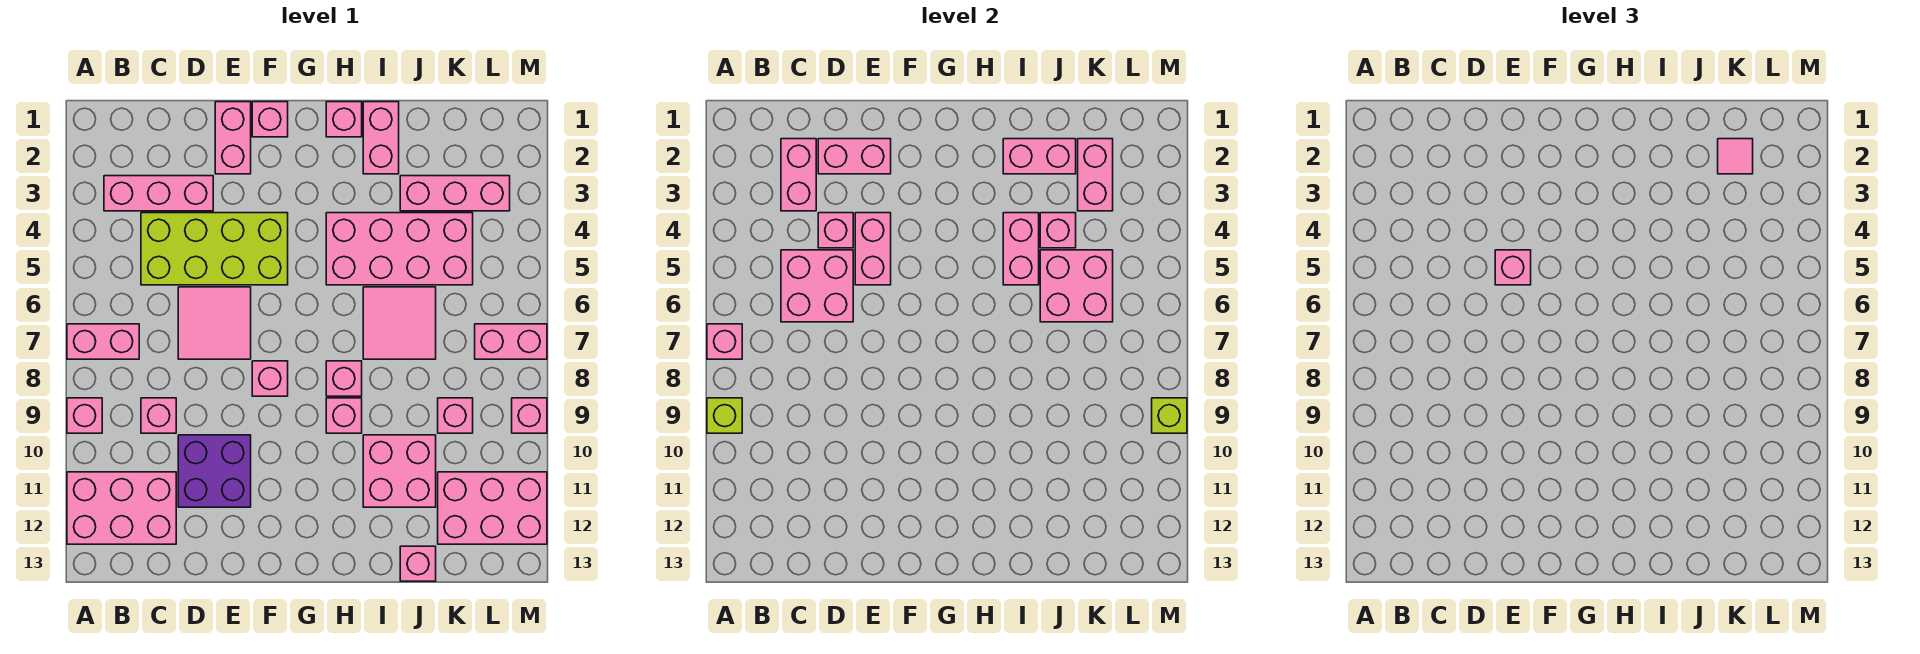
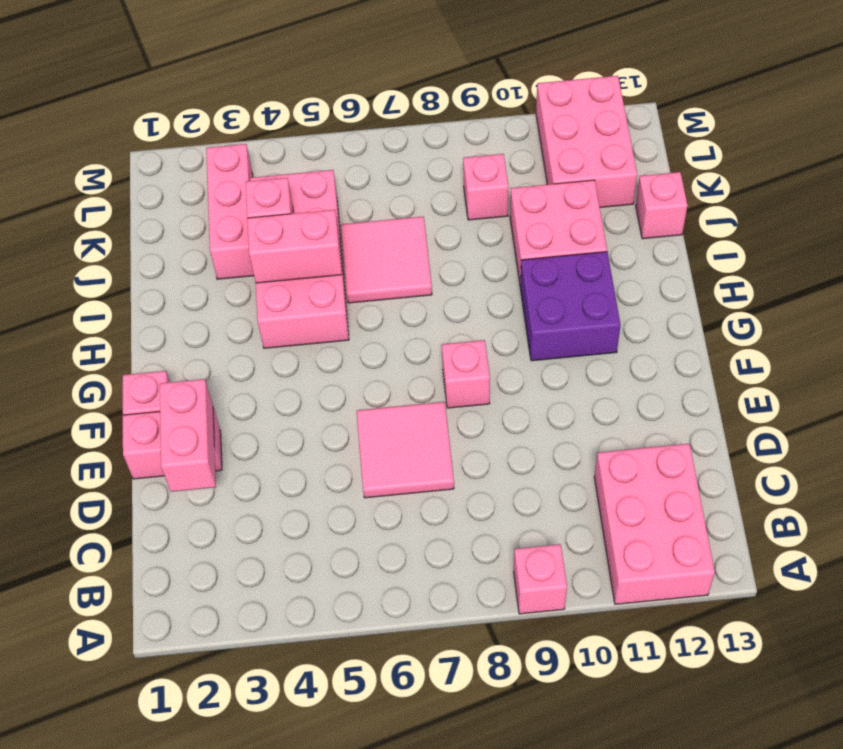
purple brick G10:H11 level 1 -> purple brick D10:E11 level 1
none -> pink brick A7:B7 level 1
none -> pink brick B3:D3 level 1
none -> lime brick C4:F5 level 1
none -> pink brick C9 level 1

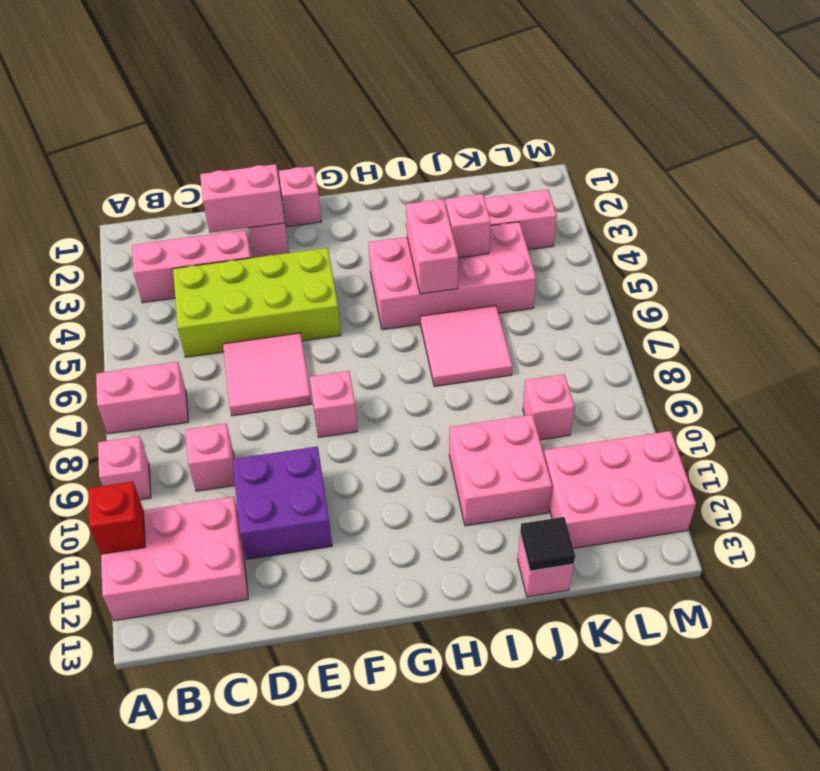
red brick A11 level 2 -> none
black tile J13 level 2 -> none
none -> pink brick H1 level 1
none -> pink brick H8 level 1
none -> pink brick H9 level 1
none -> pink brick I1:I2 level 1

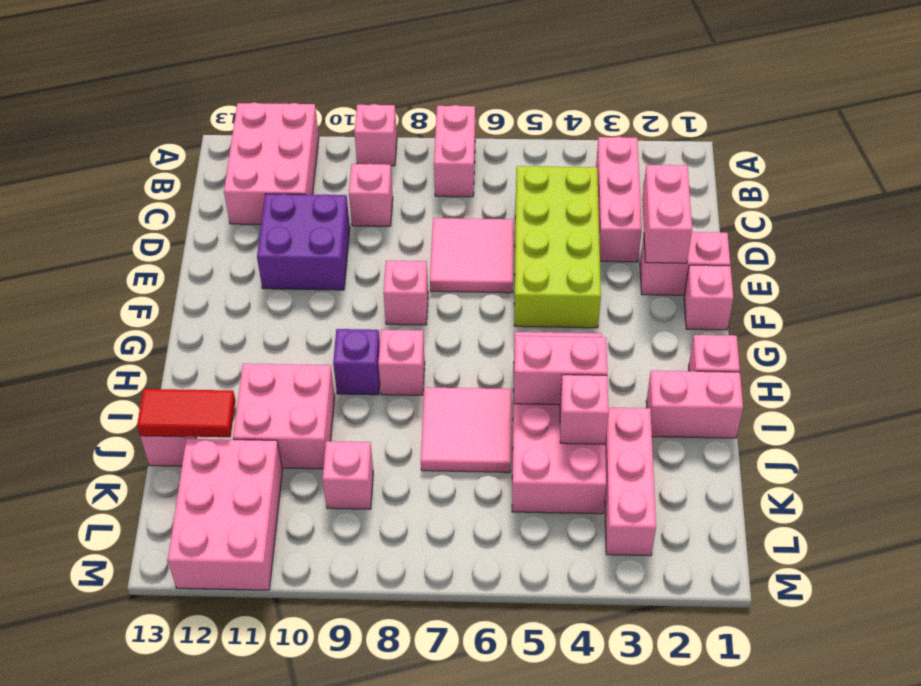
purple brick H9 level 1 -> pink brick H9 level 1
red tile J12:J13 level 2 -> none
none -> pink brick L7:M7 level 1
none -> pink brick M9 level 1
none -> pink brick A7 level 2
none -> lime brick A9 level 2

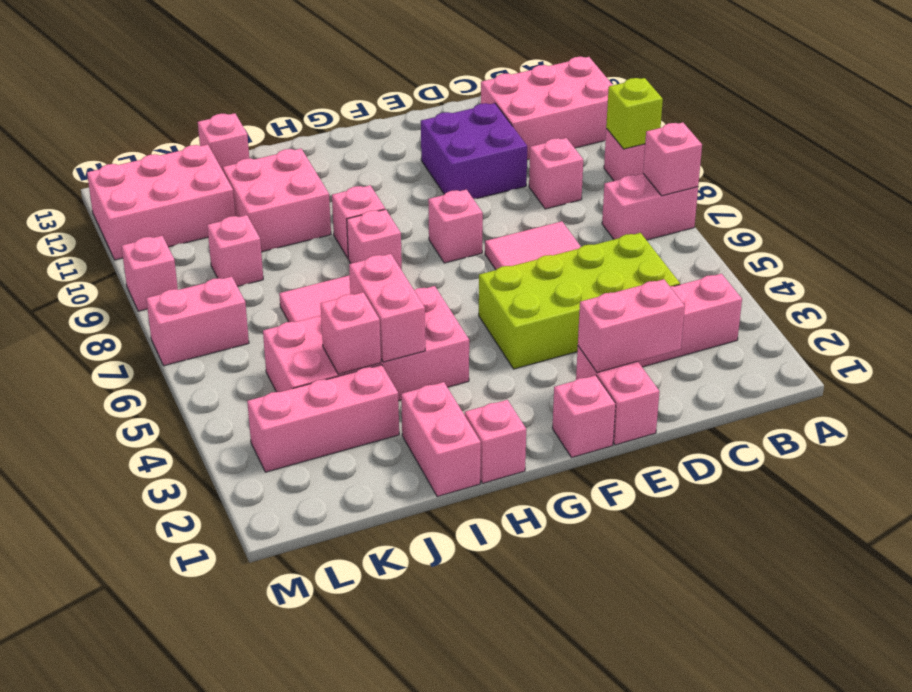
none -> pink brick C2:C3 level 2
none -> pink brick C5:D6 level 2
none -> pink brick D4 level 2
none -> pink brick E4:E5 level 2

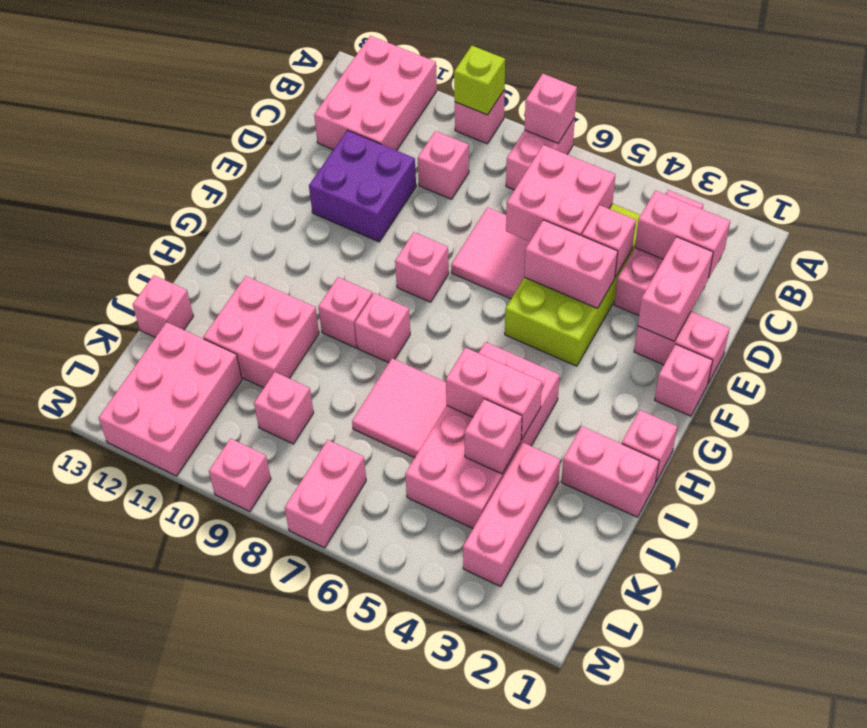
none -> pink brick I2:J2 level 2
none -> pink brick J5:K6 level 2
none -> pink brick K2:K3 level 2
none -> lime brick M9 level 2

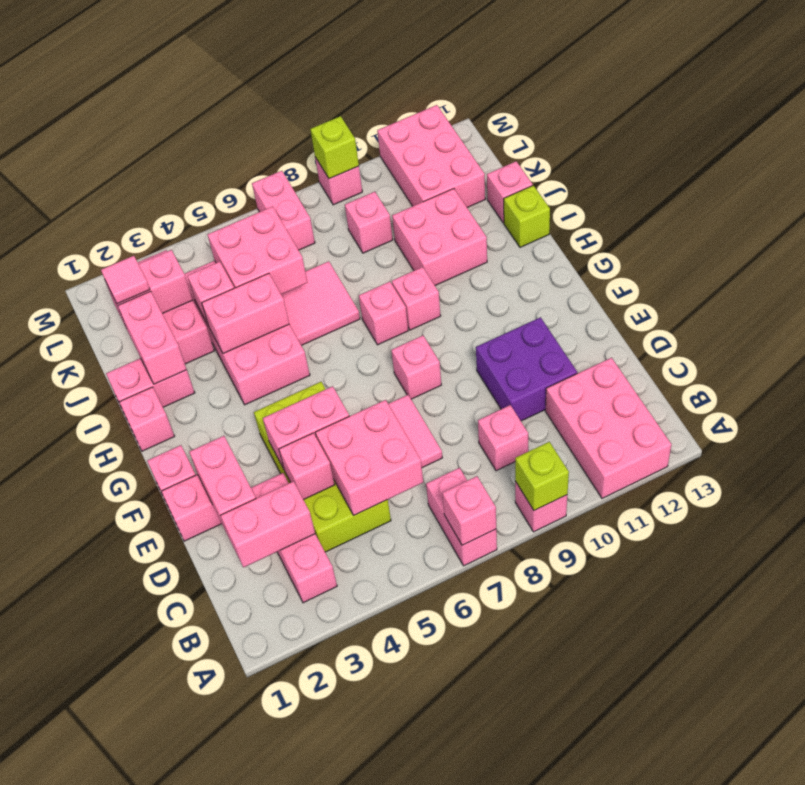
lime brick I13 level 1 -> none
none -> pink brick E5 level 3

